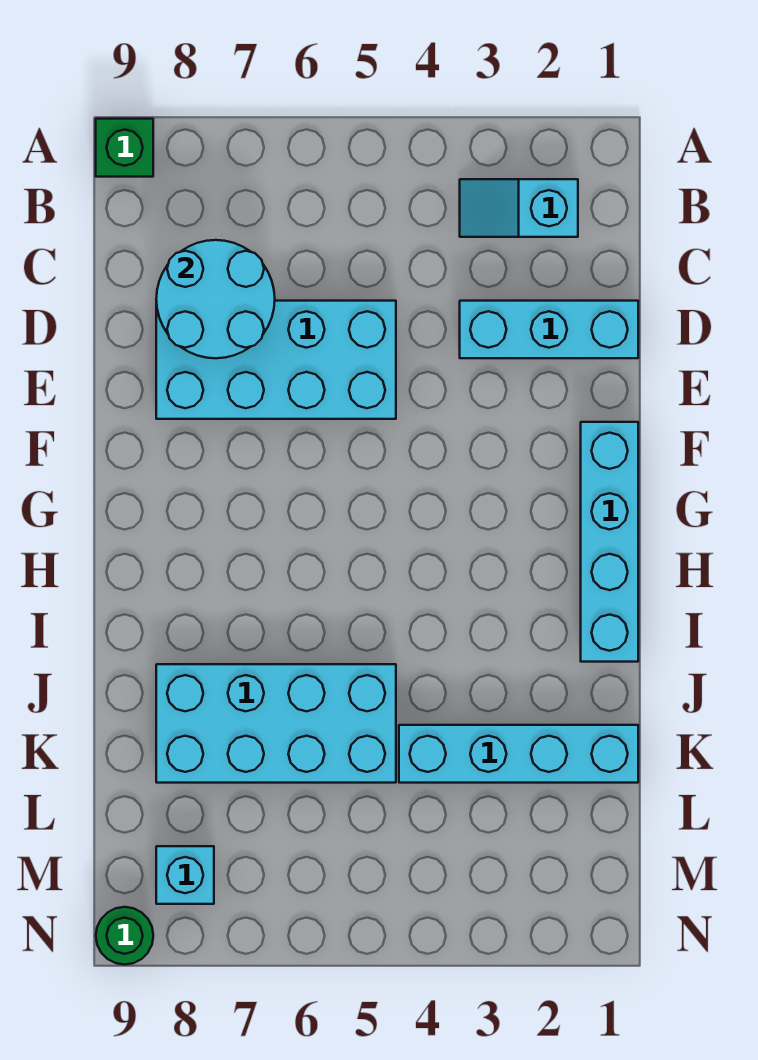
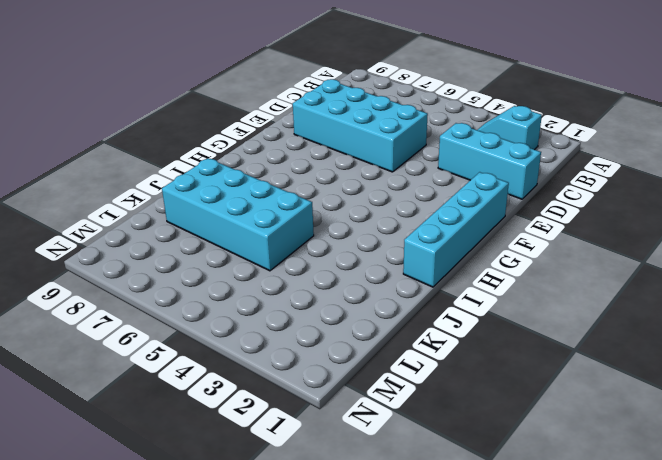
none -> green brick A9 level 1
none -> cyan brick K1:K4 level 1

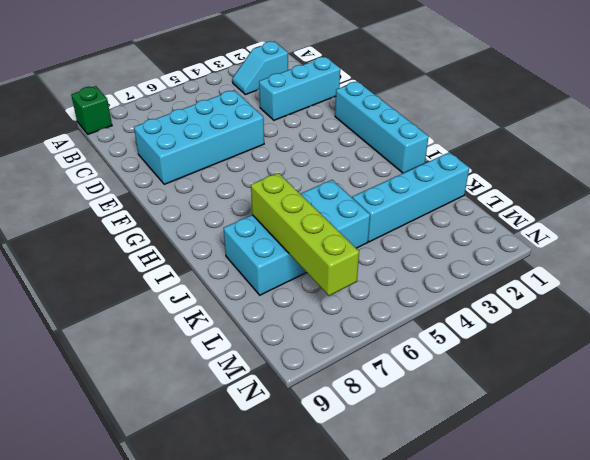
lime brick J7:M7 level 2 -> none
none -> cyan brick M8 level 1
none -> green round brick N9 level 1

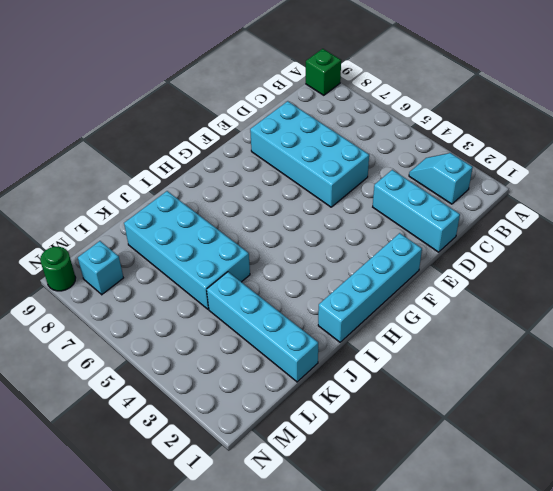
none -> cyan round brick C7:D8 level 2

